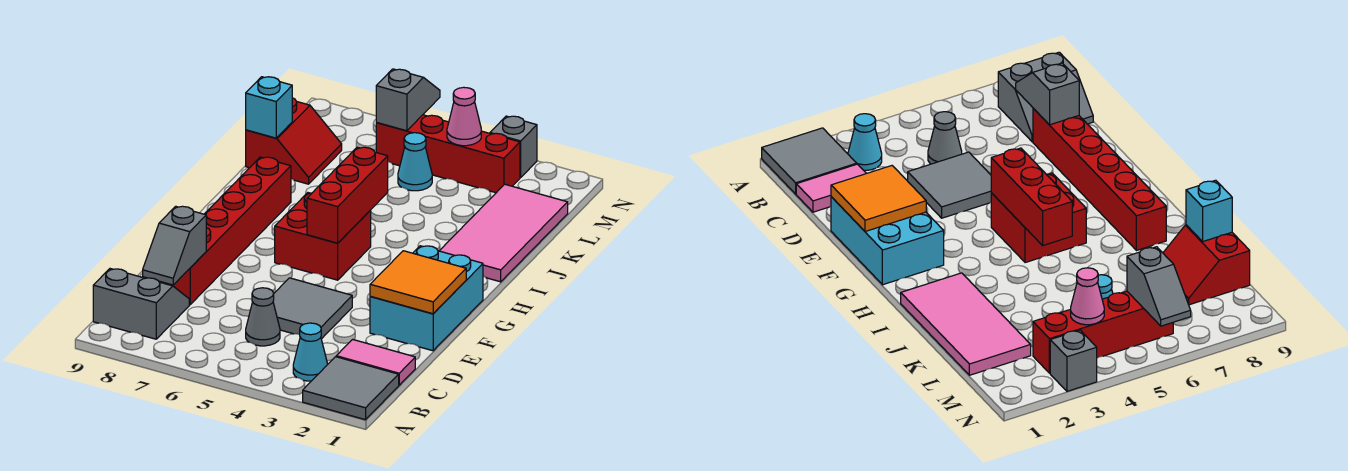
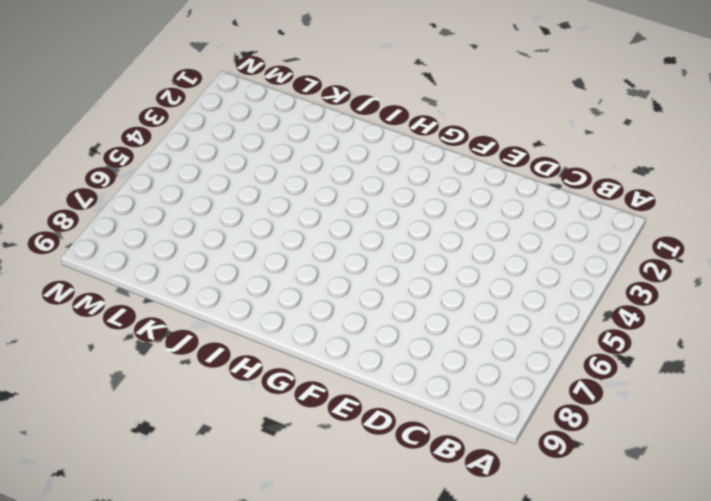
none -> grey tile A1:B2 level 1
none -> cyan cone B3 level 1
none -> grey slope B8:C9 level 1 top B

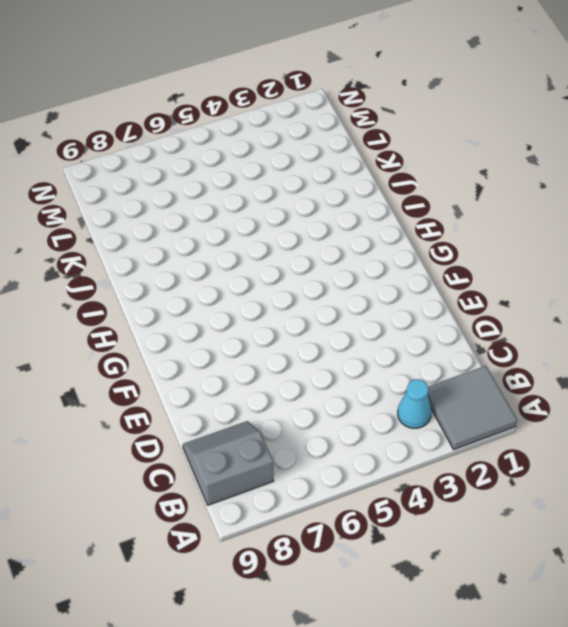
none -> pink tile C1:C2 level 1
none -> grey cone C5 level 1
none -> grey tile D4:E5 level 1

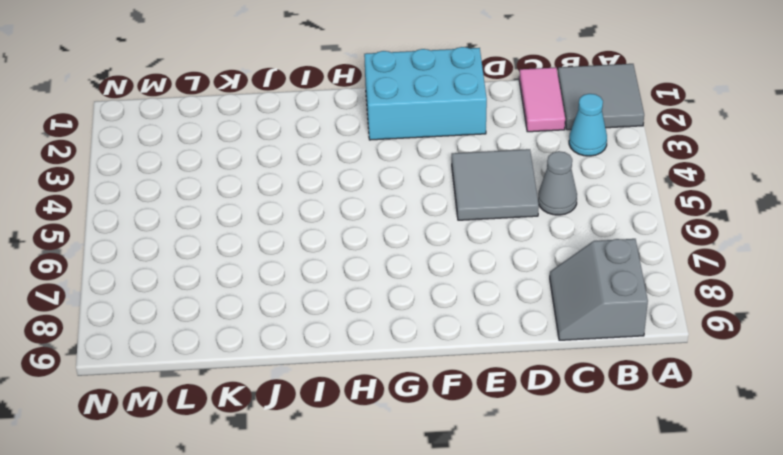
none -> red brick D8:I8 level 1
none -> red brick G5:H6 level 1
none -> pink tile I1:L2 level 1

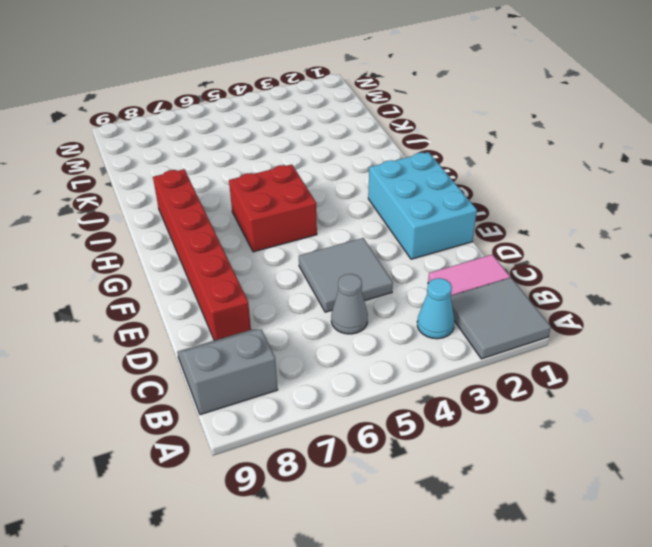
none -> pink tile I1:L2 level 1
none -> red slope K8:L9 level 1 top 9
none -> cyan cone L5 level 1

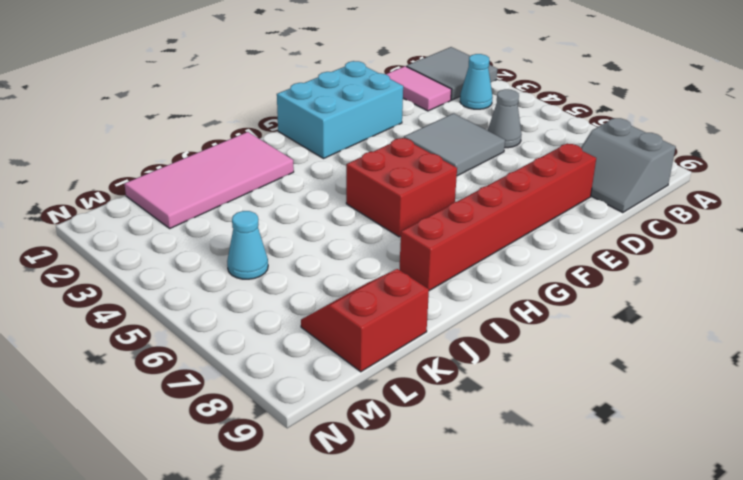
none -> red brick M3:M6 level 1
none -> grey brick N3 level 1
none -> grey slope C8:D8 level 2 top D

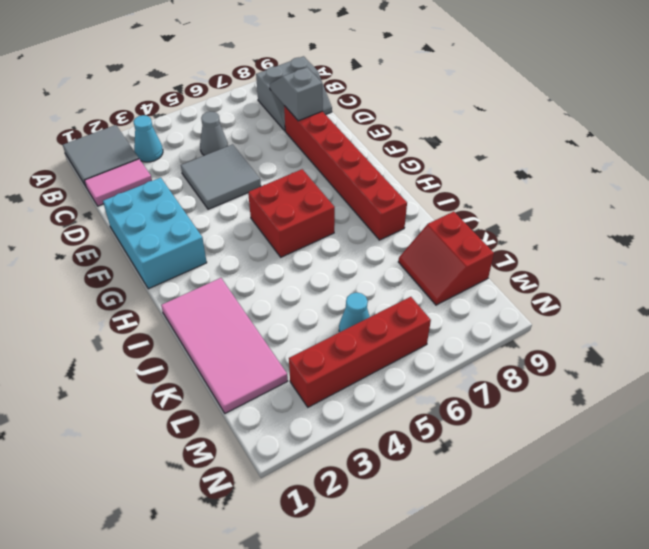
none -> grey brick N3 level 1
none -> orange tile E1:F2 level 2
none -> red brick G5:I5 level 2

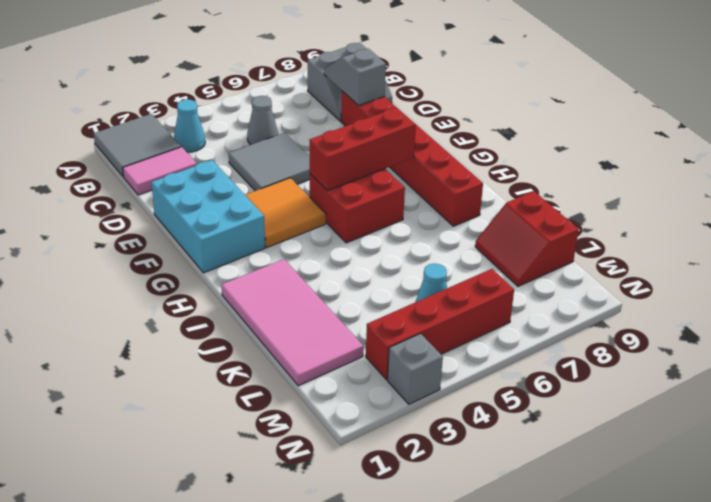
orange tile F3:G4 level 1 -> orange tile E1:F2 level 2
red brick G5:G7 level 2 -> red brick G5:I5 level 2
none -> cyan brick K9 level 2
none -> pink cone M4 level 2
none -> grey slope M6:N6 level 2 top M

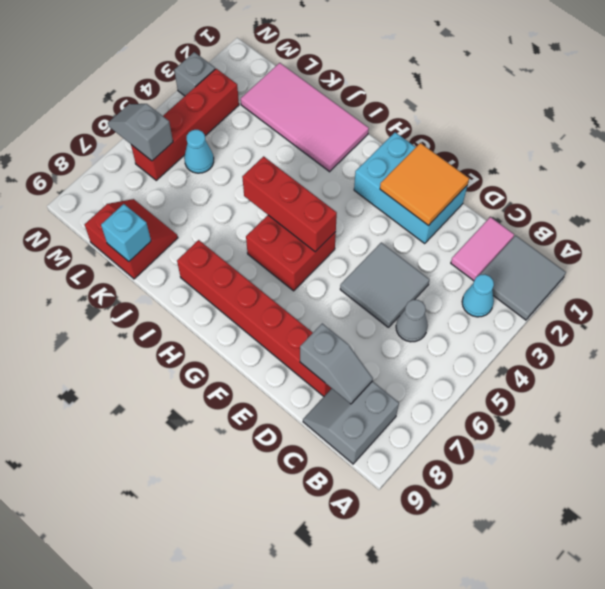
none -> pink cone M4 level 2

